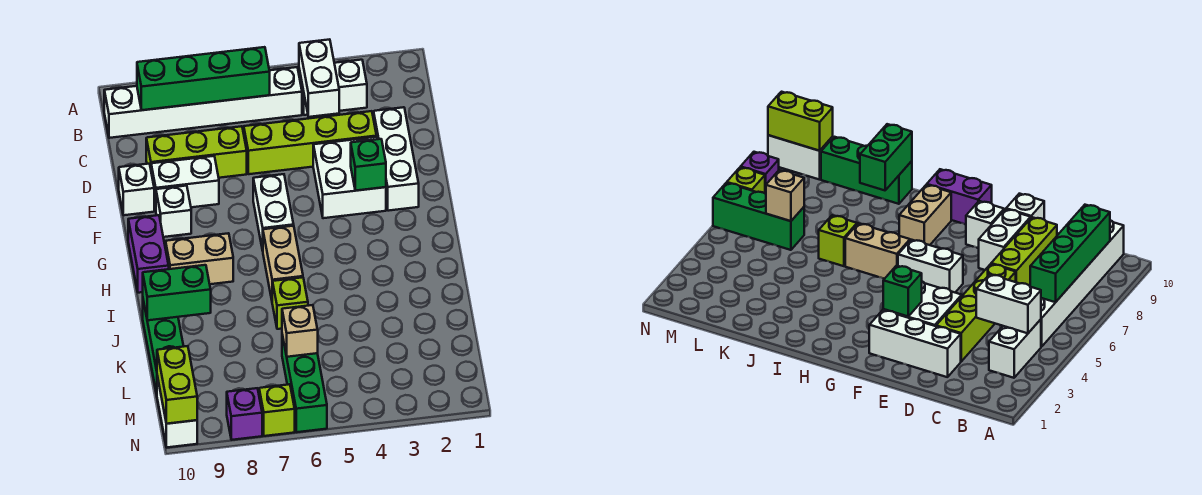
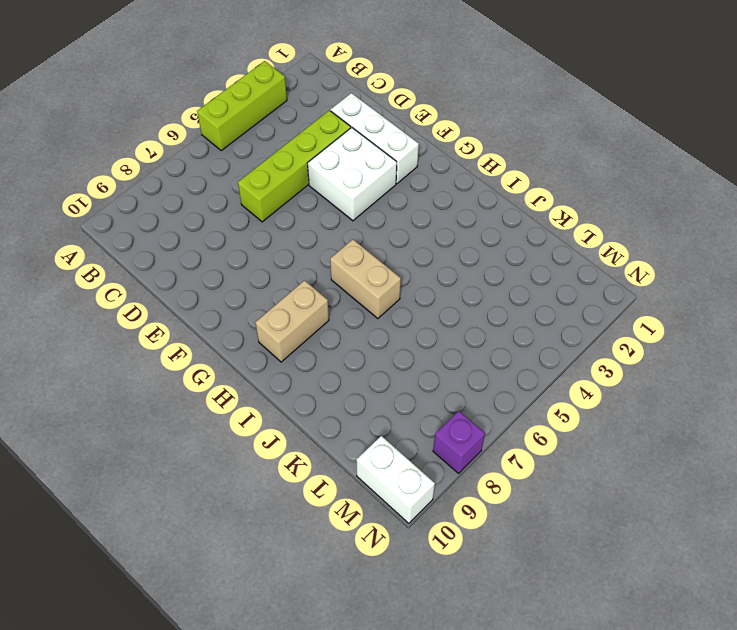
lime brick A3:A5 level 1 -> lime brick D7:D9 level 1
none -> white brick B3:B4 level 1
none -> white brick B5:B10 level 1
none -> white brick E8:E9 level 1

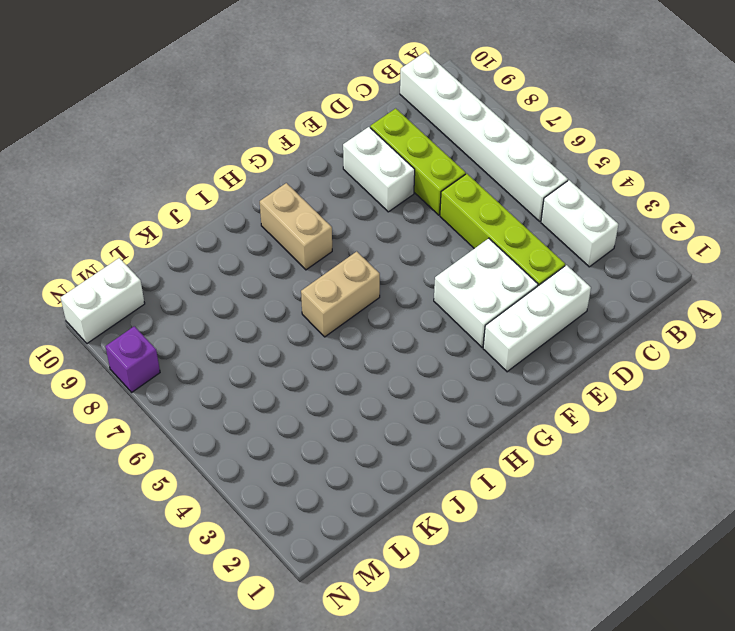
none -> white brick E10 level 1
none -> white brick F6:G6 level 1
none -> white brick F9 level 1

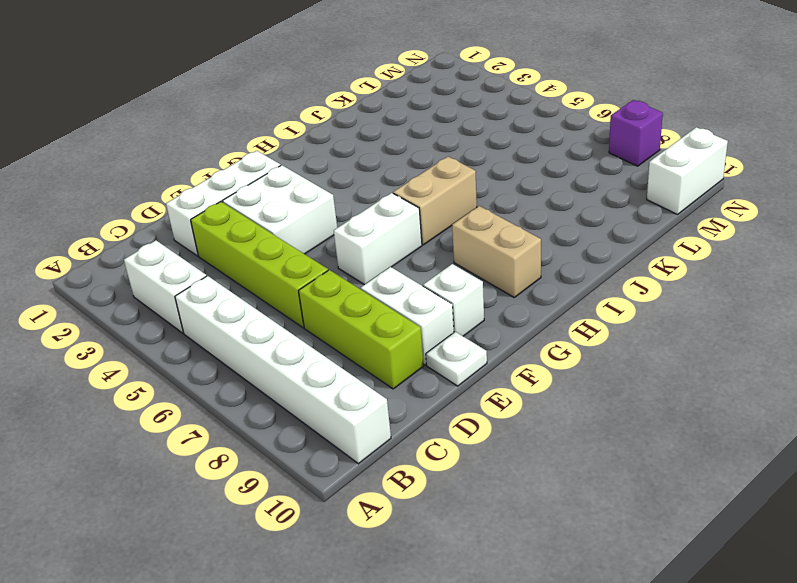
white plate E10 level 1 -> white brick E10 level 1
none -> purple brick G10:H10 level 1
none -> lime brick J6 level 1
none -> green brick J10:L10 level 1

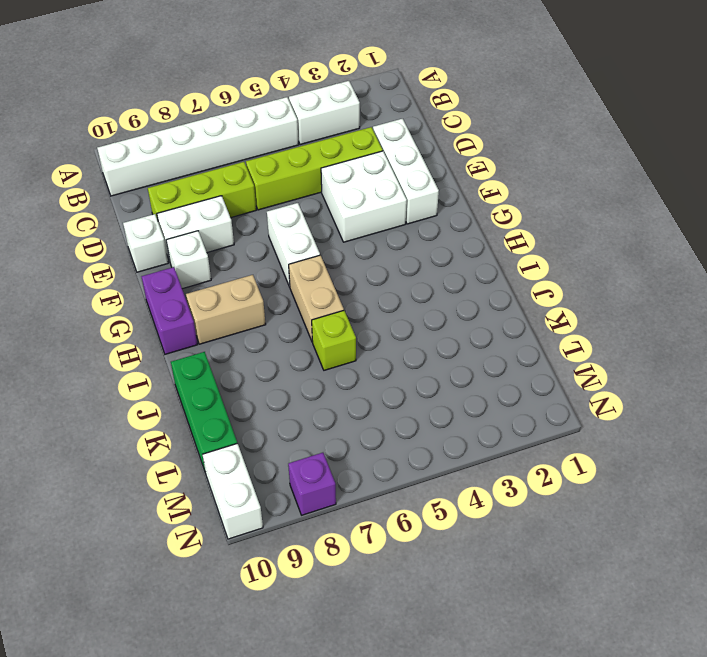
none -> green brick L6:N6 level 1
none -> lime brick N7 level 1
none -> white brick B4:C4 level 2

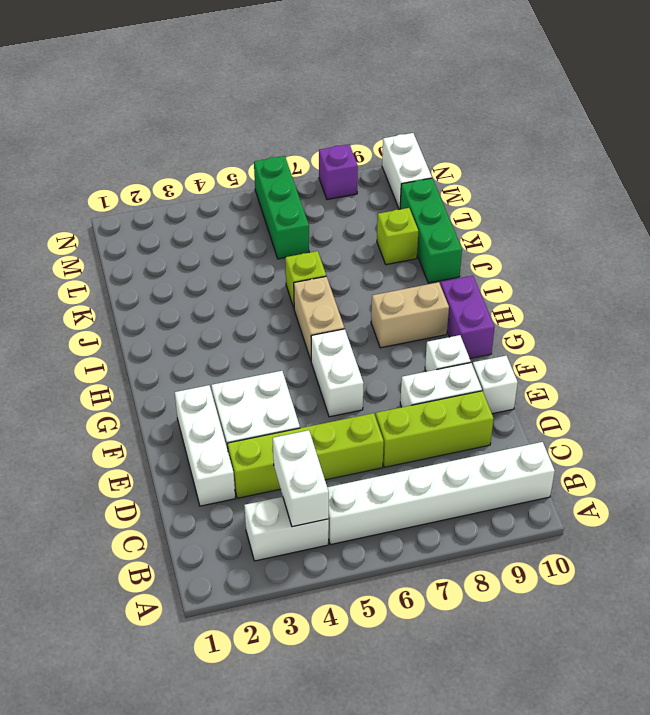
lime brick K9 level 1 -> lime brick N7 level 1
none -> green brick B6:B9 level 2
none -> green brick F3 level 2
none -> green brick J9:J10 level 2

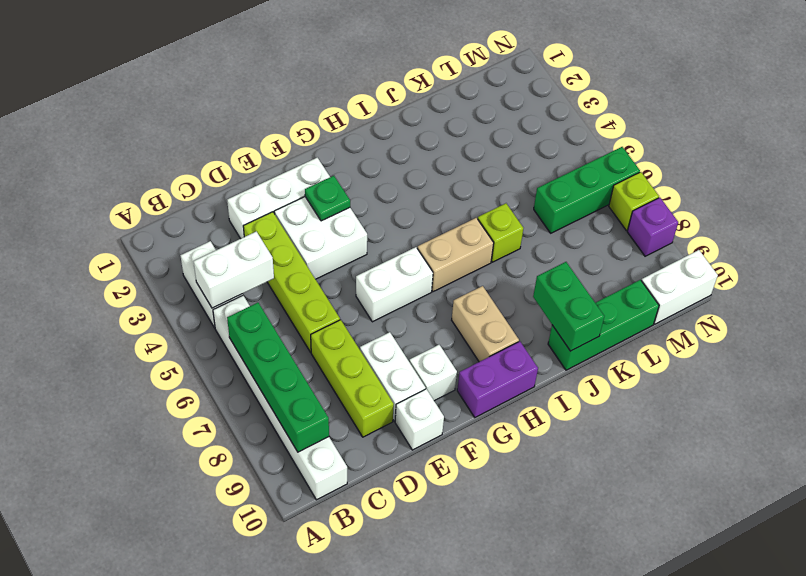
green plate F3 level 2 -> green brick F3 level 2
none -> tan brick L6 level 2
none -> lime brick M10:N10 level 2

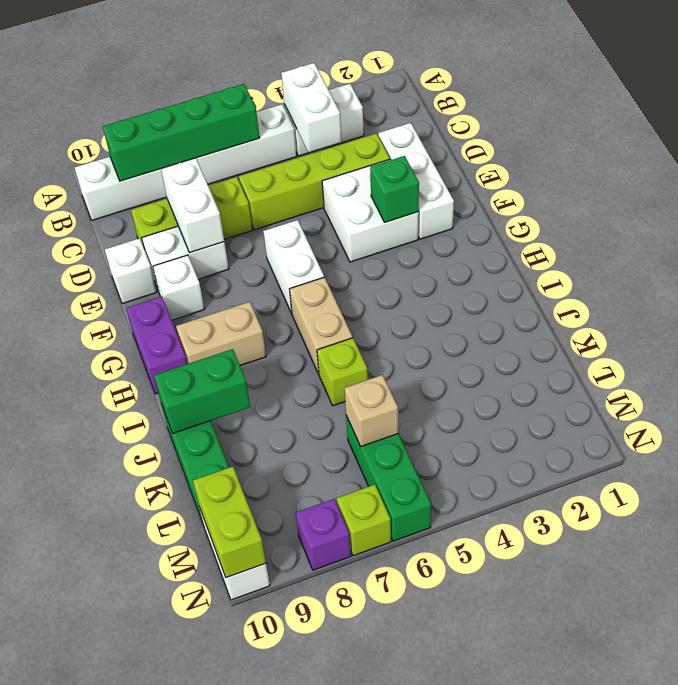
white brick D8:E8 level 2 -> none

